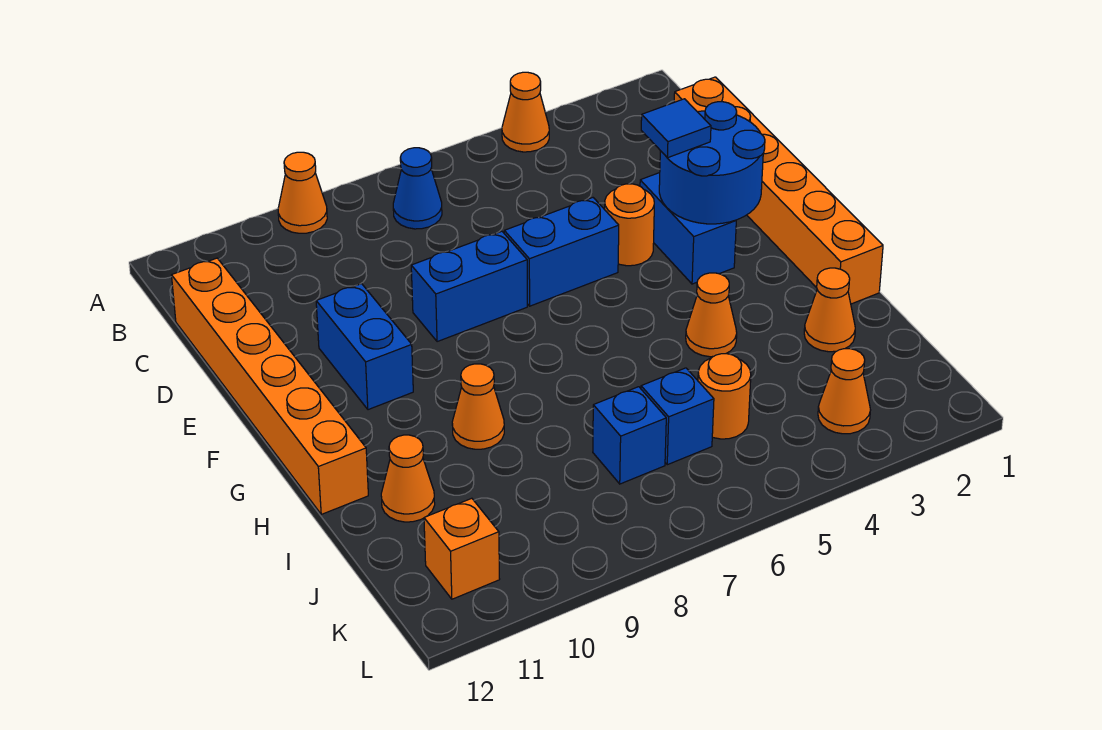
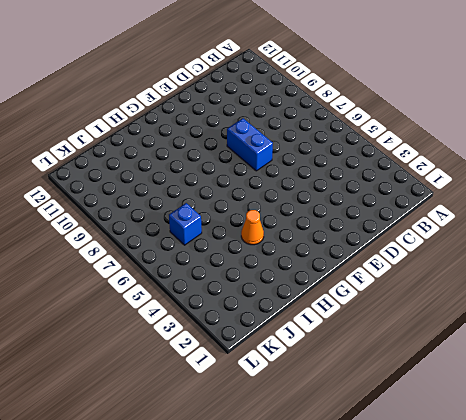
none -> orange cone A4 level 1
none -> orange cone A9 level 1
none -> blue cone B7 level 1

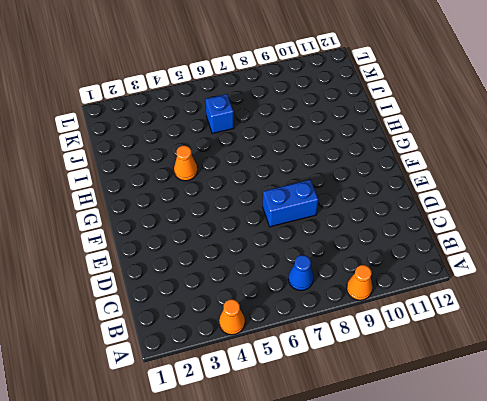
none -> orange brick C1:H1 level 1
none -> orange brick C12:H12 level 1
none -> blue brick E3:F3 level 1

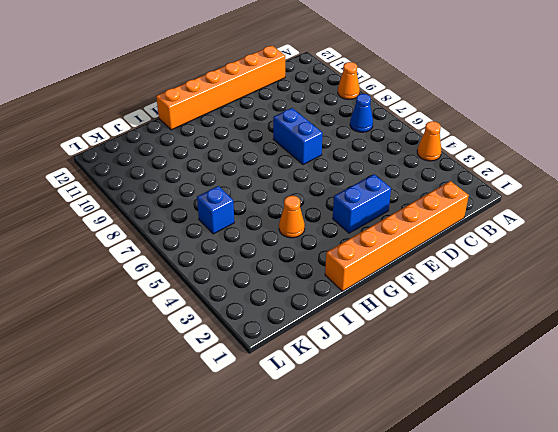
none -> orange round brick E4 level 1
none -> blue brick E5:E6 level 1
none -> blue brick E10:F10 level 1

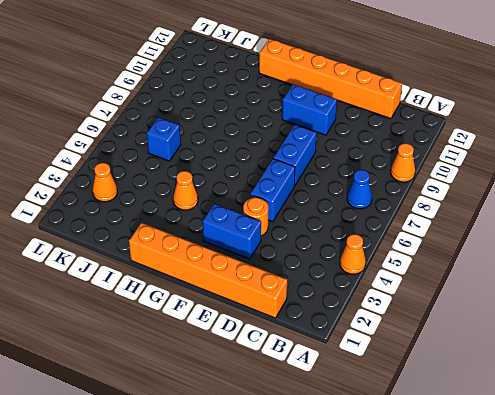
none -> orange cone H9 level 1
none -> orange cone I2 level 1
none -> orange cone I11 level 1

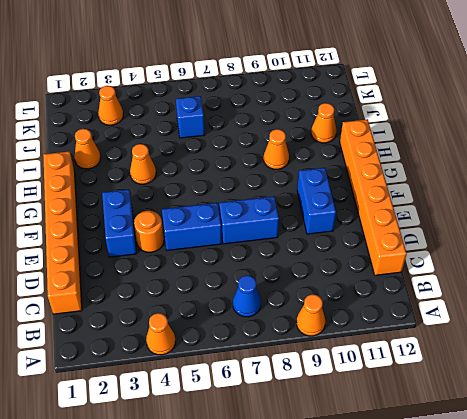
none -> orange round brick J5 level 1
none -> blue brick J7 level 1
none -> orange brick K11 level 1

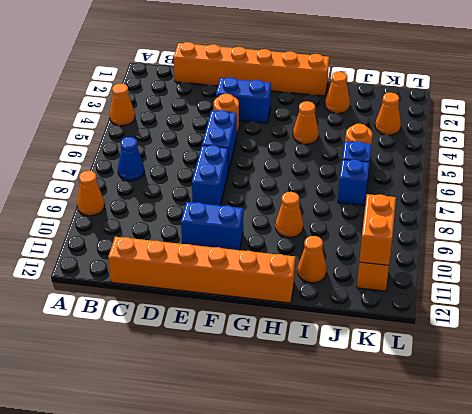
orange brick K10:K11 level 2 -> none
none -> blue round brick E2:F3 level 2
none -> blue tile E3 level 3

